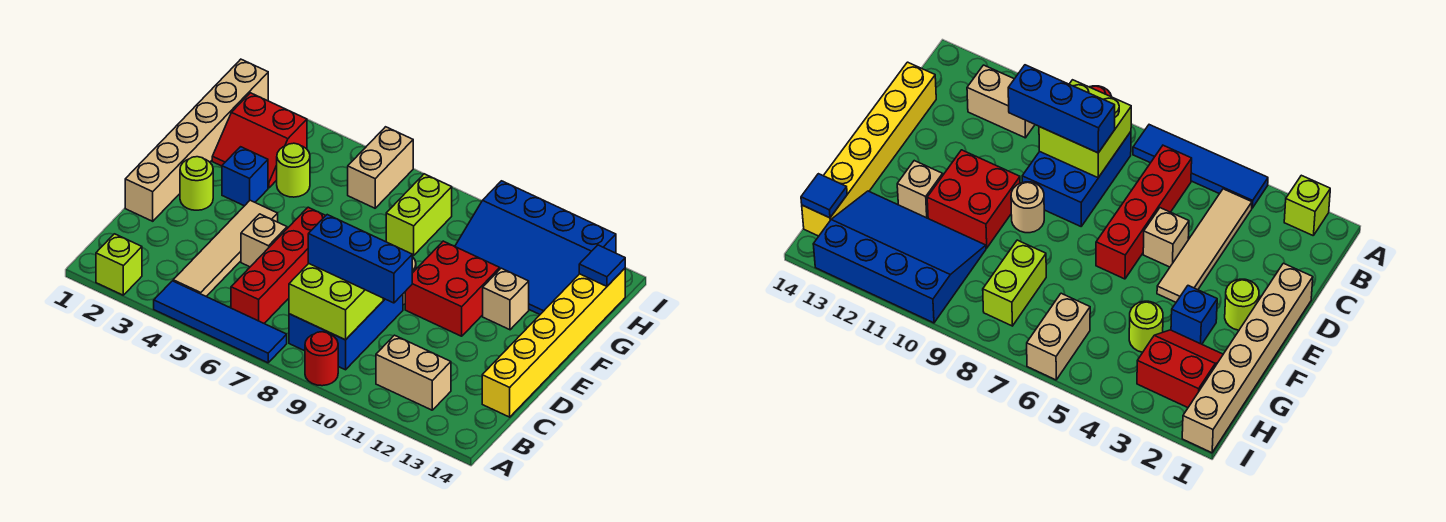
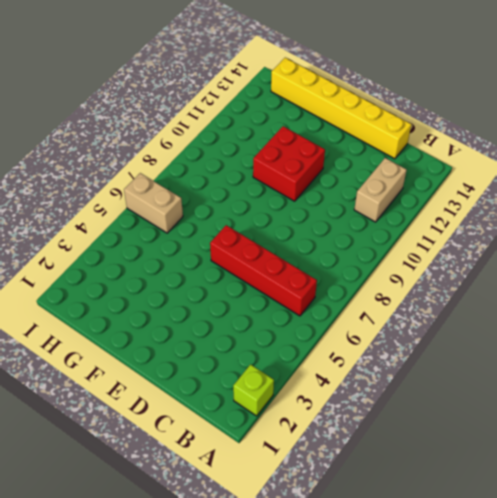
none -> blue tile A4:A7 level 1
none -> red round brick A9 level 1
none -> tan tile B4:E4 level 1

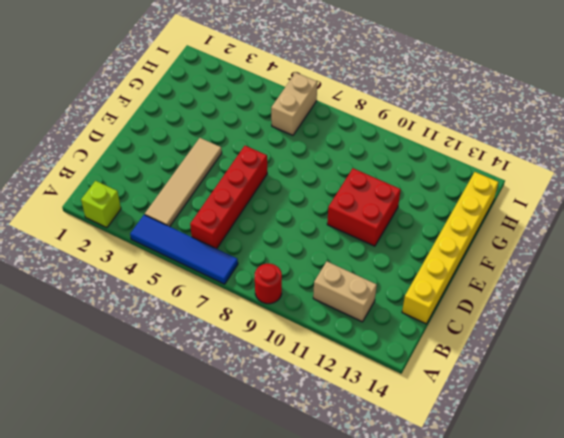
none -> blue brick B8:D9 level 1
none -> tan brick D1:I1 level 1
none -> tan brick D5 level 1

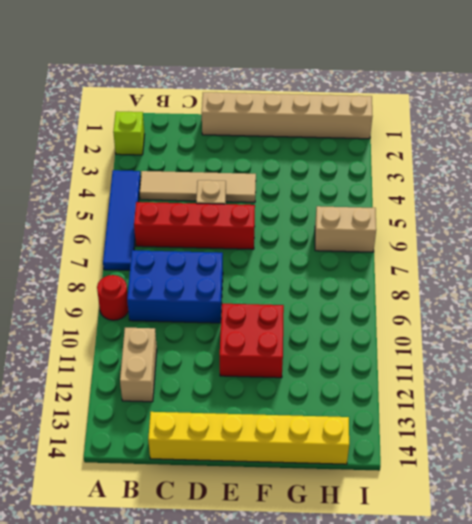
none -> lime round brick E2 level 1
none -> tan round brick E9 level 1
none -> blue brick F3 level 1

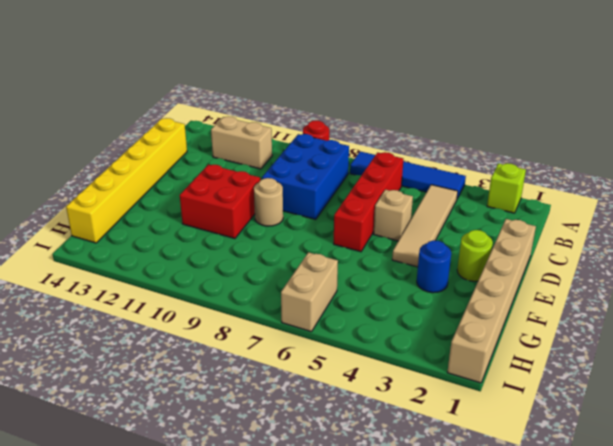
blue round brick F3 level 1 -> blue brick F3 level 1
none -> tan brick F12 level 1
none -> red slope G2:H3 level 1 top H
none -> lime round brick G4 level 1

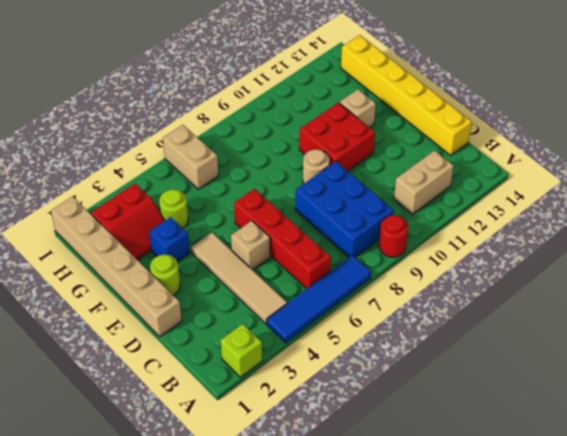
none -> lime brick G8:H8 level 1
none -> blue slope G10:I13 level 1 top I
none -> lime brick B8:C9 level 2

